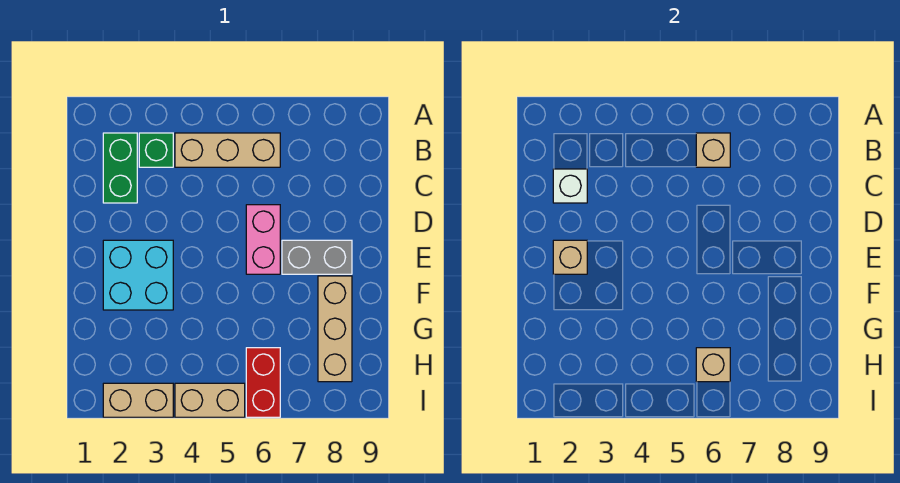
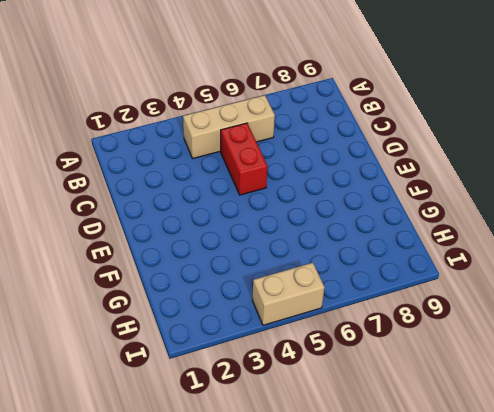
red brick C5:D5 level 1 -> red brick H6:I6 level 1
none -> green brick B2:C2 level 1
none -> green brick B3 level 1
none -> pink brick D6:E6 level 1

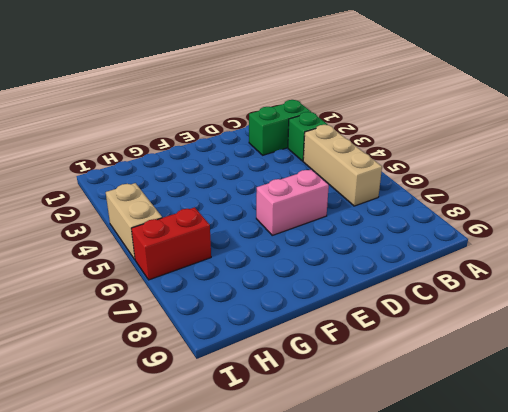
none -> cyan brick E2:F3 level 1
none -> grey brick E7:E8 level 1
none -> tan brick F8:H8 level 1

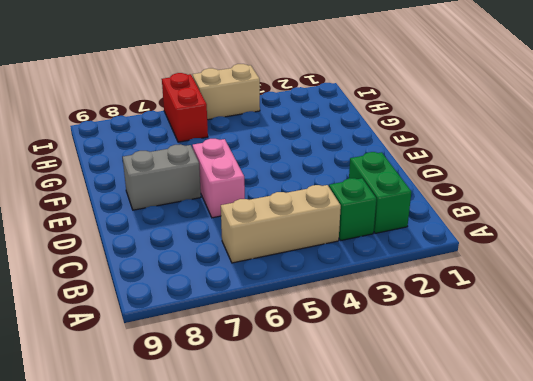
none -> cyan brick E2:F3 level 1
none -> tan brick F8:H8 level 1
none -> tan brick I2:I3 level 1

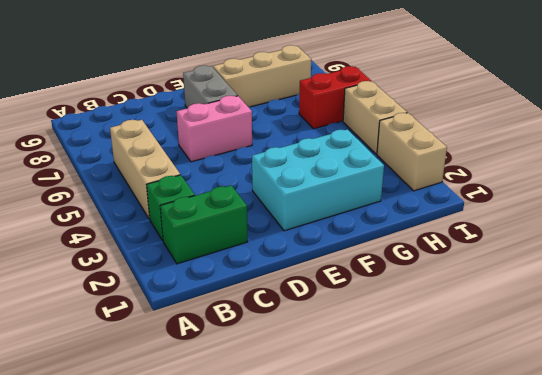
cyan brick E2:G3 level 1 -> cyan brick E2:F3 level 1
none -> tan brick B6 level 2
none -> white brick C2 level 2
none -> tan brick E2 level 2

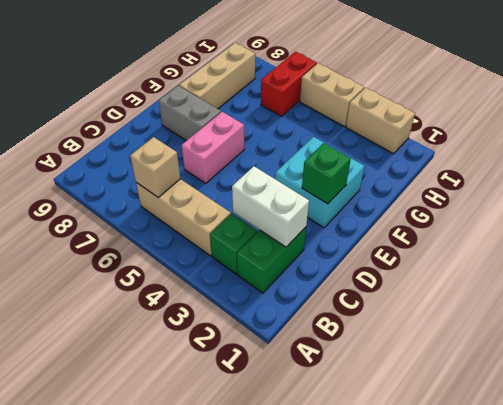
white brick C2:C3 level 2 -> white brick C2 level 2
green brick E2 level 2 -> tan brick E2 level 2
none -> tan brick H6 level 2

